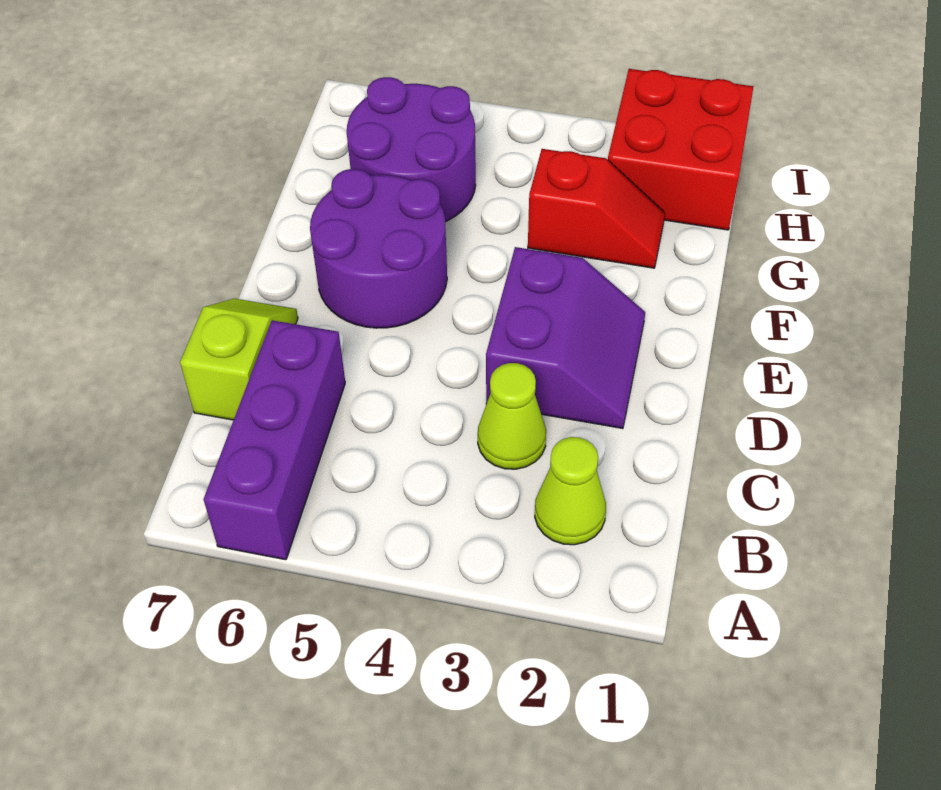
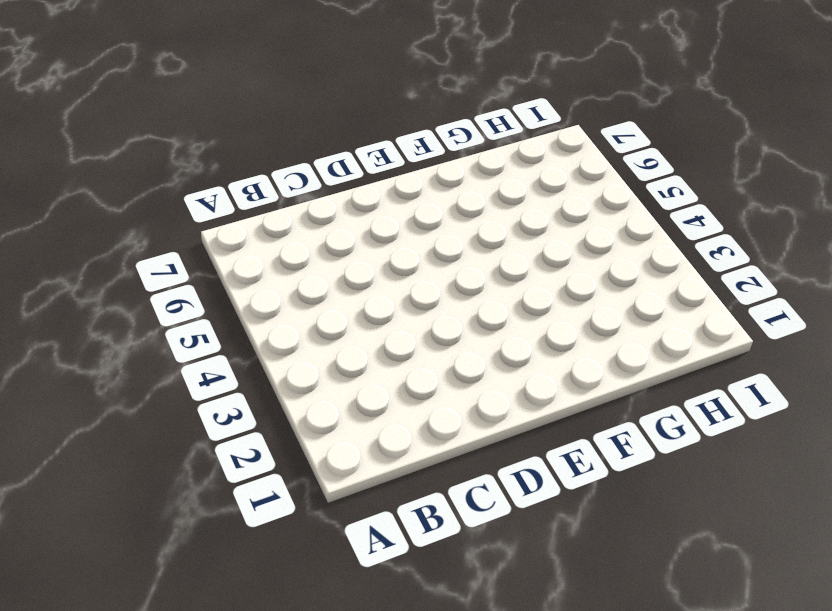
none -> purple brick A6:C6 level 1
none -> lime cone B2 level 1

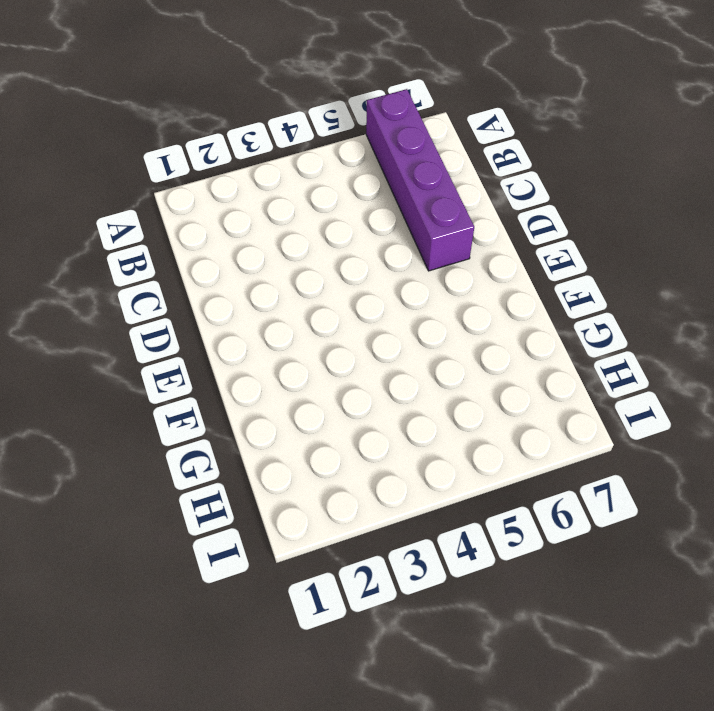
purple brick A6:D6 level 1 -> purple brick A6:C6 level 1
none -> lime cone B2 level 1
none -> lime cone C3 level 1

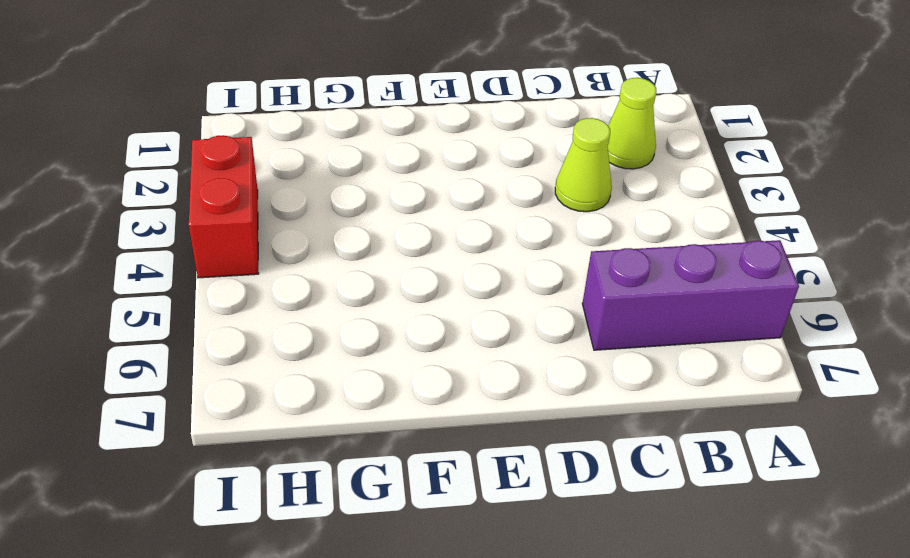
red brick I3:I4 level 1 -> none
none -> lime slope C7:D7 level 1 top C
none -> purple slope D2:E3 level 1 top 3

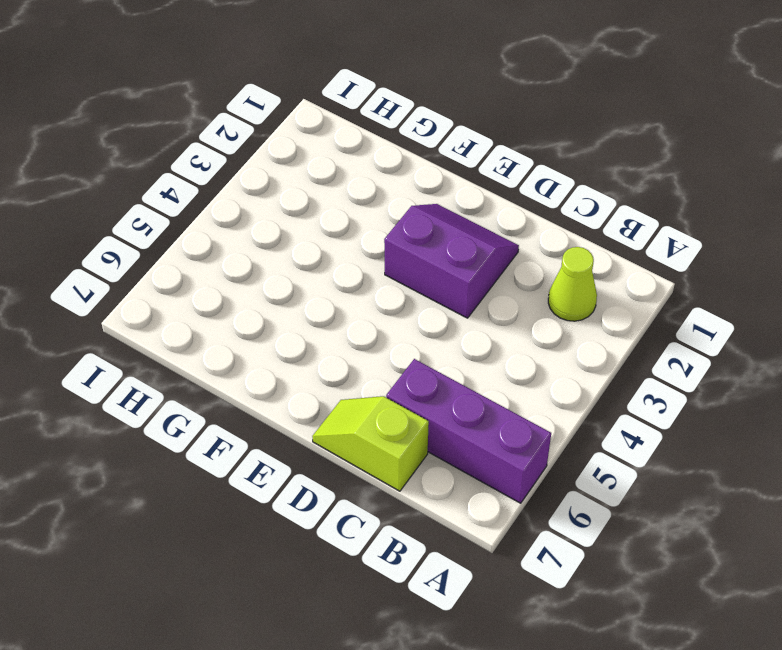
none -> lime cone C3 level 1
none -> purple round brick E5:F6 level 1

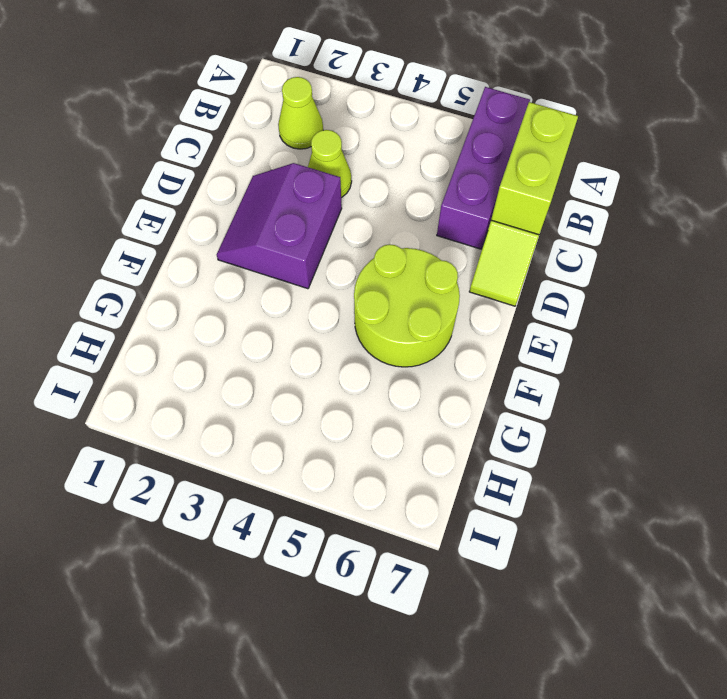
lime brick B7:C7 level 2 -> none
lime round brick E5:F6 level 1 -> purple round brick E5:F6 level 1
none -> red slope G2:G3 level 1 top 3
none -> purple round brick G5:H6 level 1

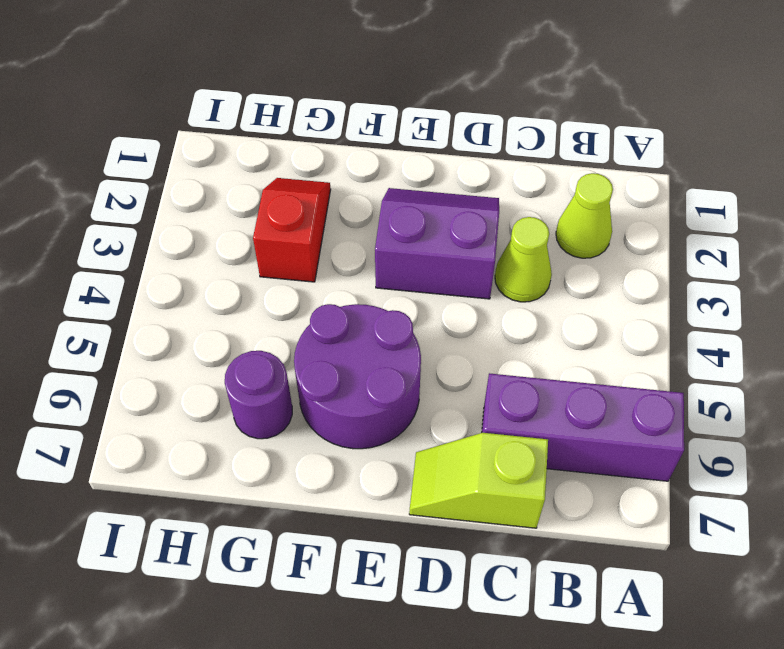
purple round brick G6 level 1 -> purple round brick G5:H6 level 1
none -> red brick H1:I2 level 1

